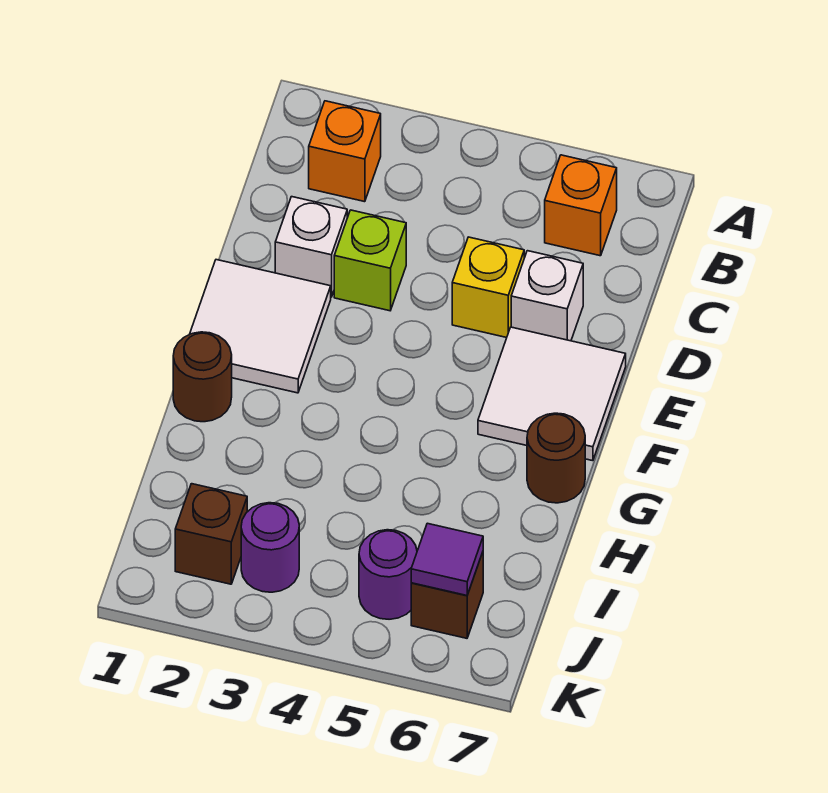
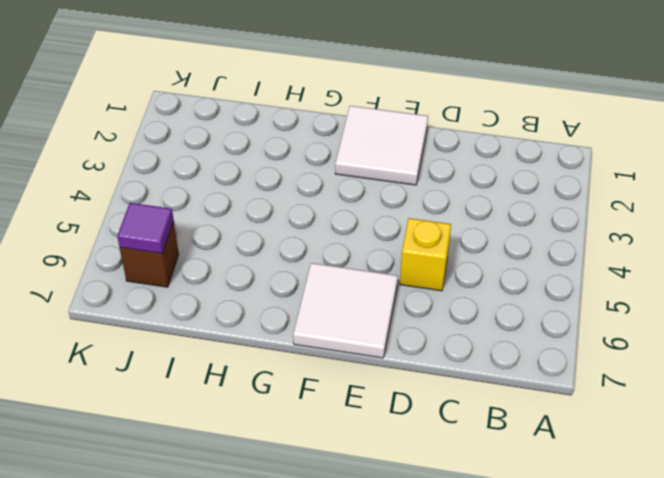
none -> orange brick B2 level 1
none -> orange brick B6 level 1
none -> white brick D2 level 1

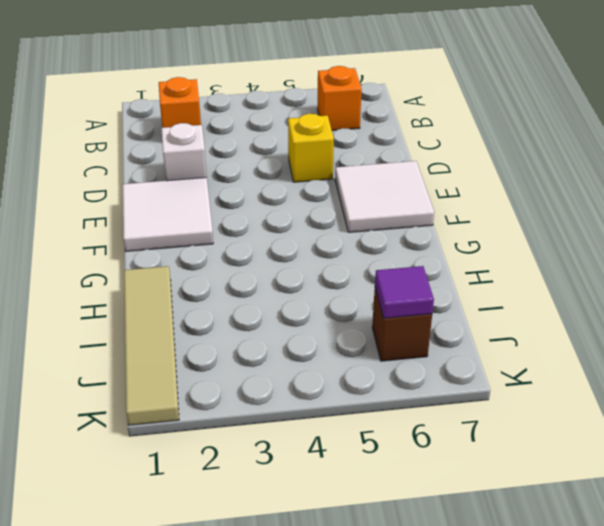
tan tile H1:K1 level 1 -> none
none -> lime brick D3 level 1
none -> white brick D6 level 1
none -> brown round brick G1 level 1

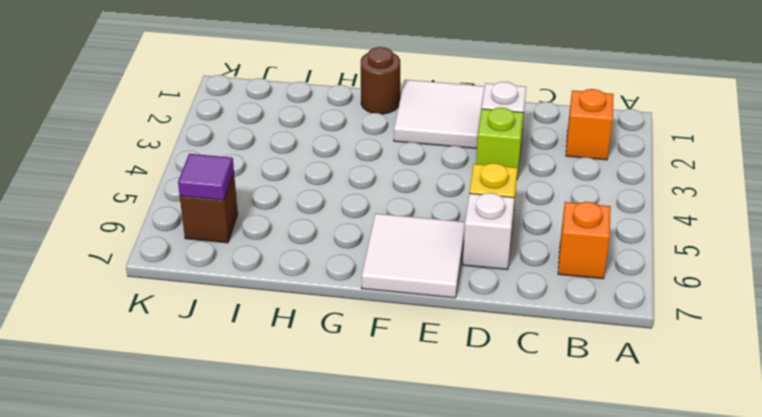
none -> brown round brick G7 level 1
none -> brown brick J2 level 1
none -> purple round brick J3 level 1

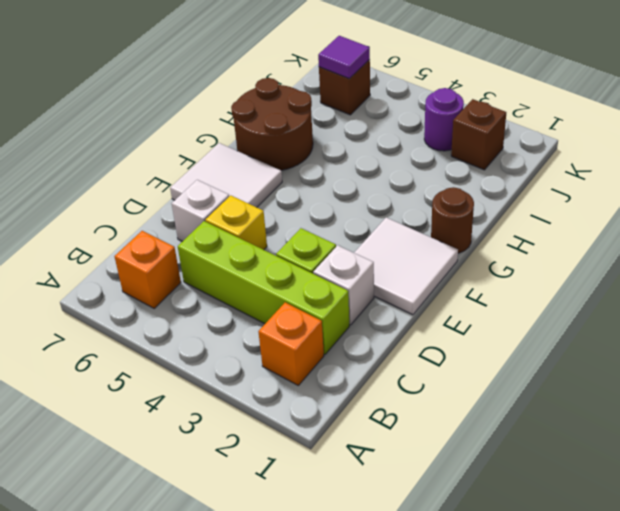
lime brick C2:C5 level 1 -> none
brown round brick G6:H7 level 1 -> brown round brick G7 level 1
none -> purple round brick J5 level 1

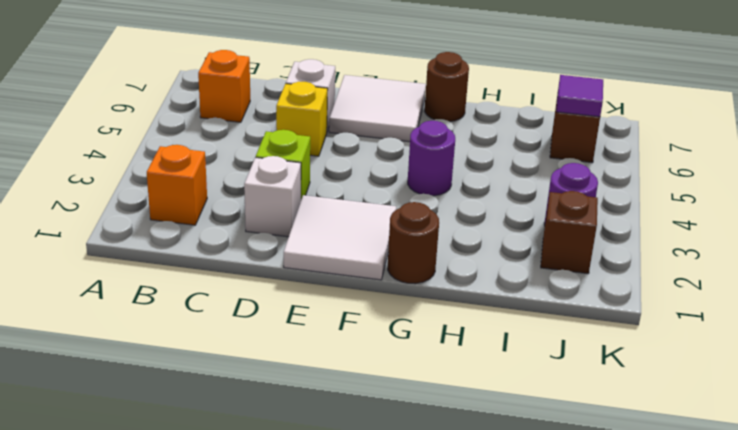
purple round brick G4 level 1 -> purple round brick J5 level 1

